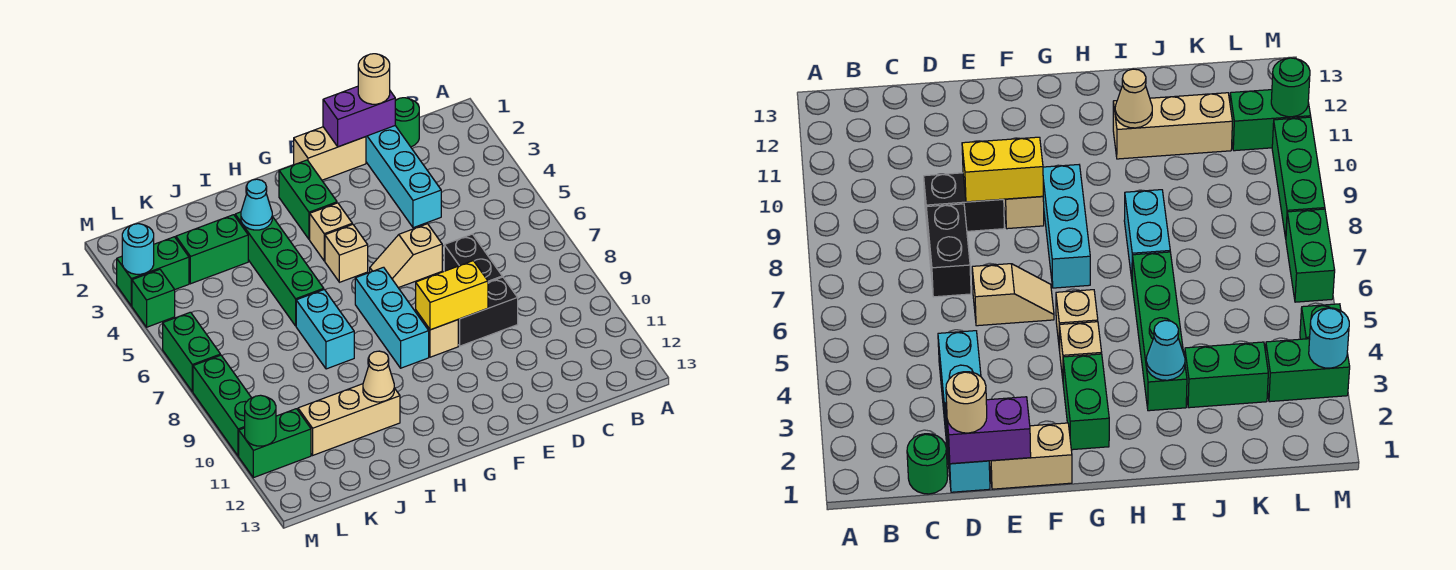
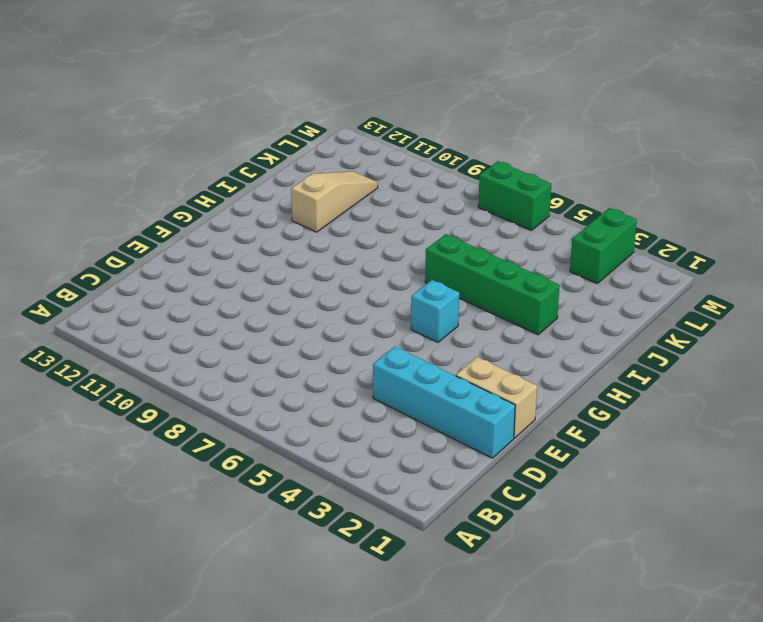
tan brick E1:E2 level 1 -> tan brick E1:F1 level 1
cyan brick G5 level 1 -> tan brick G5 level 1
tan slope I11:K11 level 1 top I -> tan brick I11:K11 level 1
none -> green round brick C1 level 1
none -> black brick D7:D8 level 1
none -> black brick D9:E9 level 1

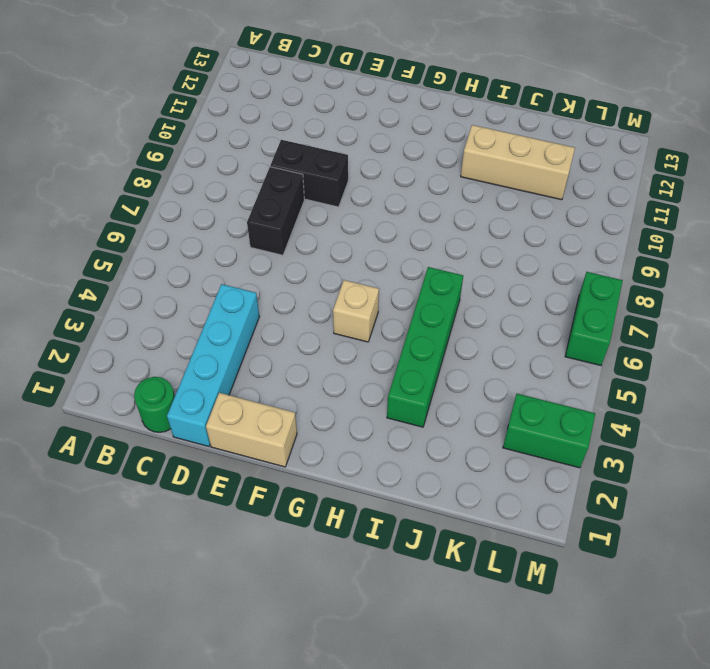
none -> tan slope E6:F6 level 1 top E
none -> tan brick F9 level 1
none -> green brick G2:G3 level 1

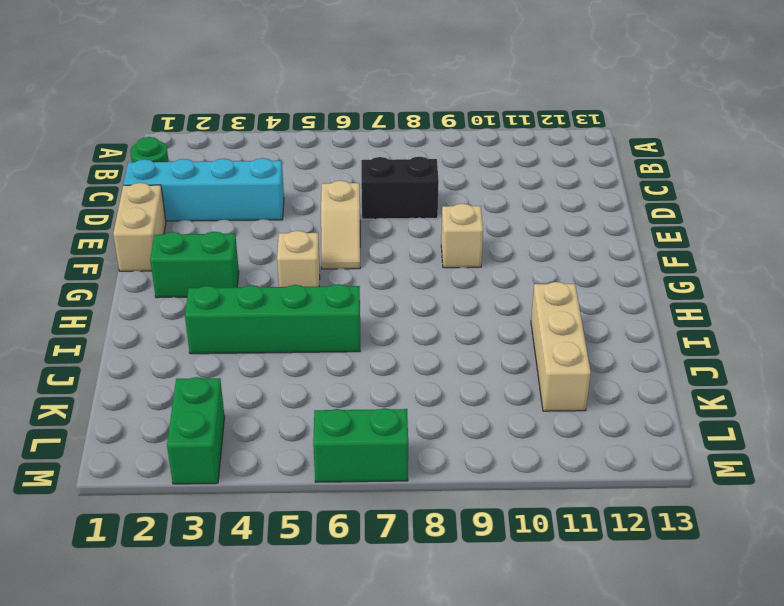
none -> black brick D9:E9 level 1
none -> tan brick G4 level 1
none -> cyan brick G7:G9 level 1

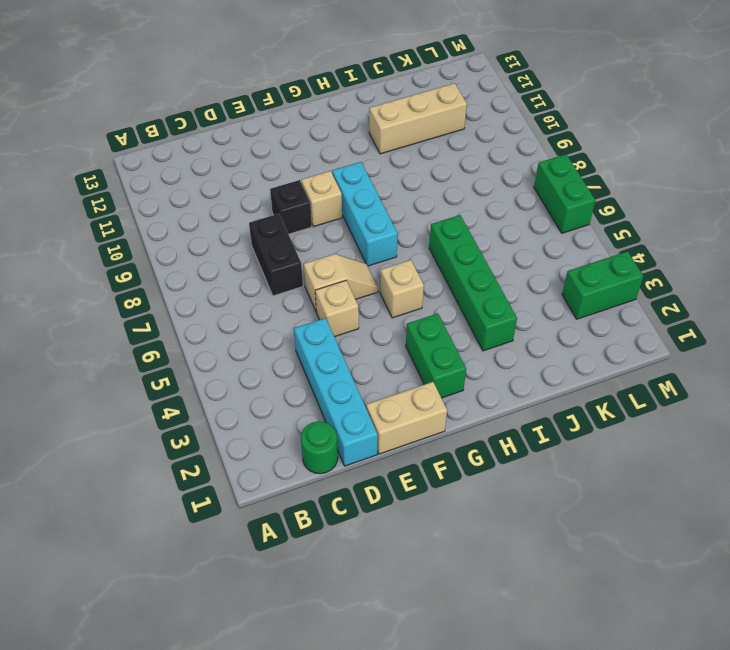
tan brick E5 level 1 -> tan brick G4 level 1
black brick E9 level 1 -> black brick D9:E9 level 1
none -> cyan brick I7:I8 level 1
none -> green brick J3:K3 level 1
none -> green brick L11:M11 level 1

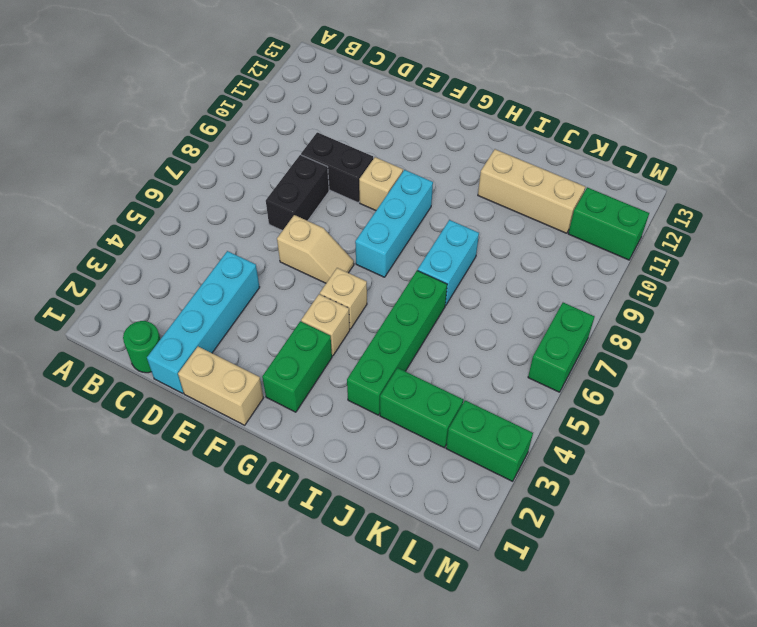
none -> green brick M4 level 1
none -> green brick M8:M10 level 1
none -> purple brick D1:E1 level 2

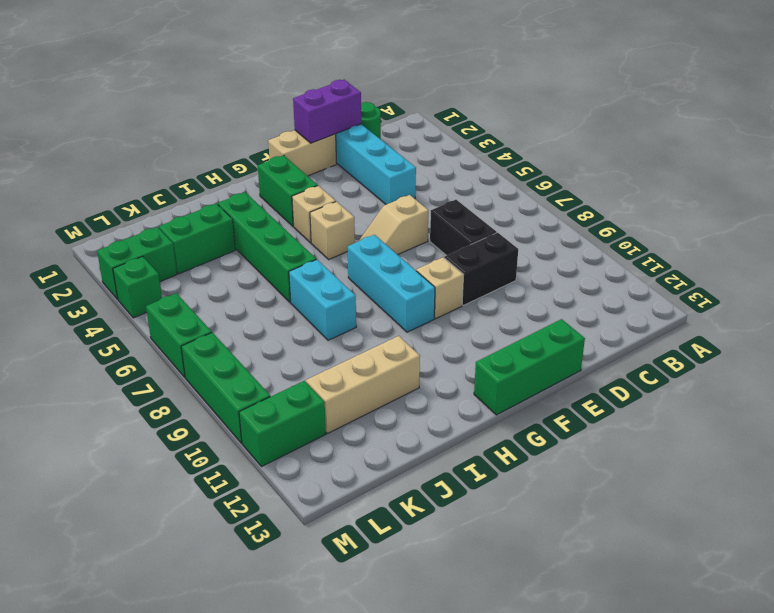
green brick E13:G13 level 1 -> none
none -> yellow brick E9:F9 level 2
none -> cyan cone I3 level 2
none -> tan cone I11 level 2

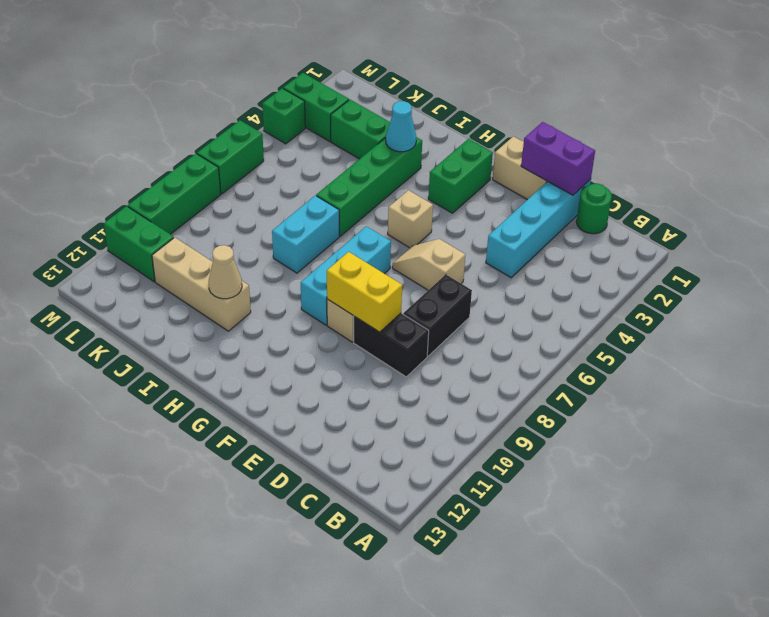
none -> tan brick G4 level 1
none -> cyan round brick M3 level 2
none -> green round brick M11 level 2

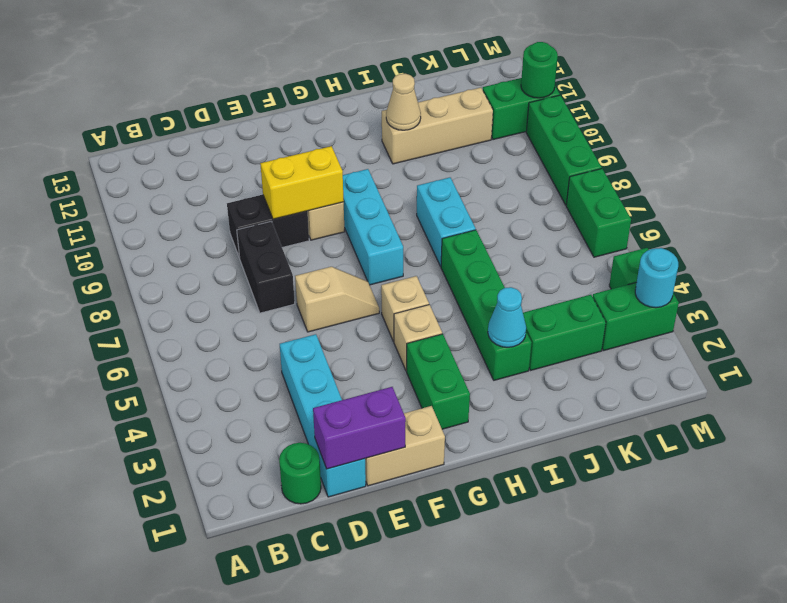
none -> tan round brick D1 level 3

